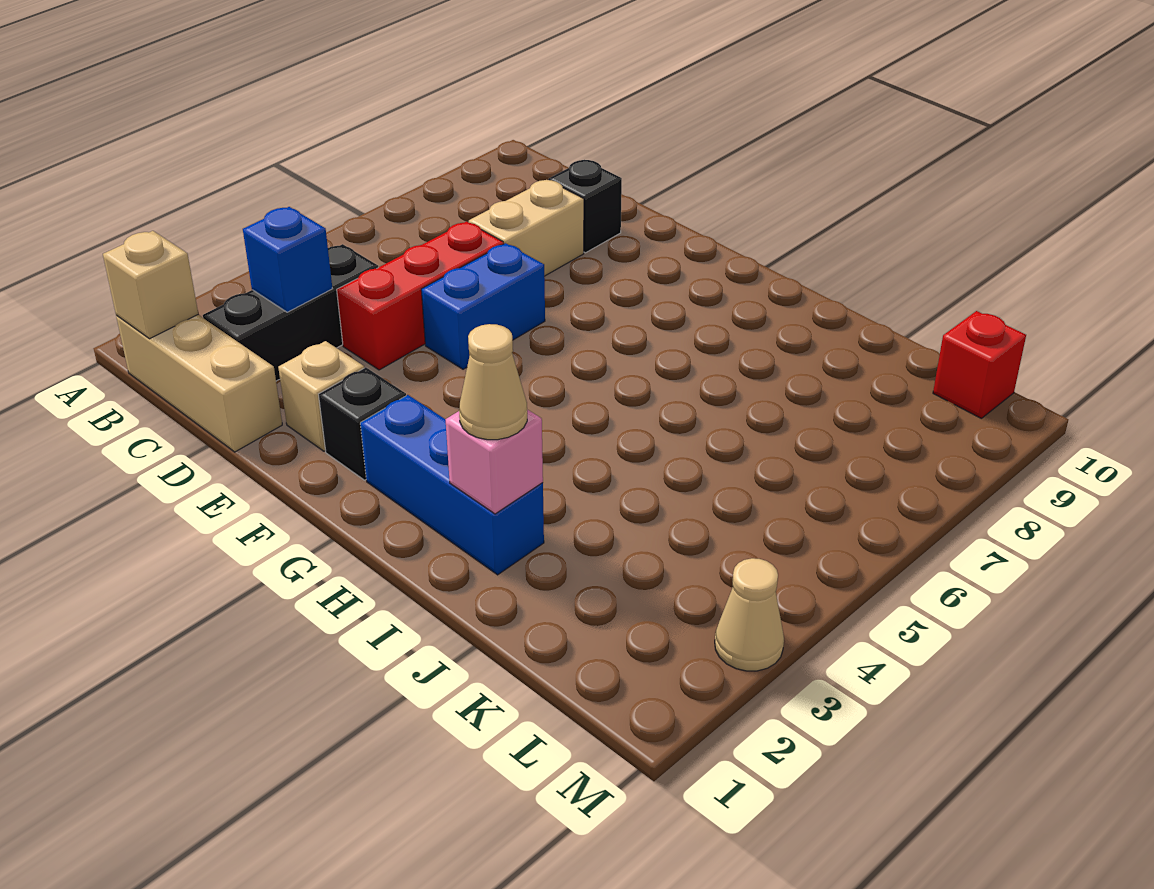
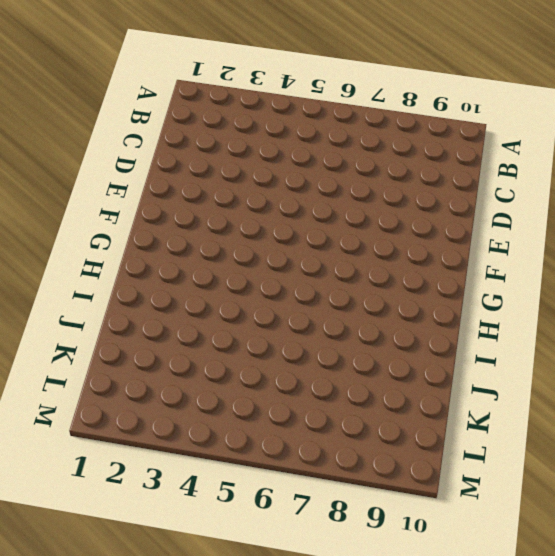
none -> tan brick B1:D1 level 1
none -> black brick C2:C4 level 1
none -> red brick D4:D6 level 1

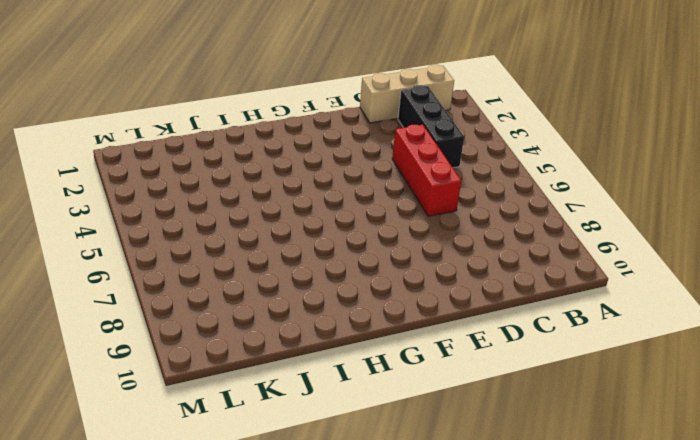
none -> tan brick D7:D8 level 1
none -> black brick D9 level 1
none -> tan brick E2 level 1

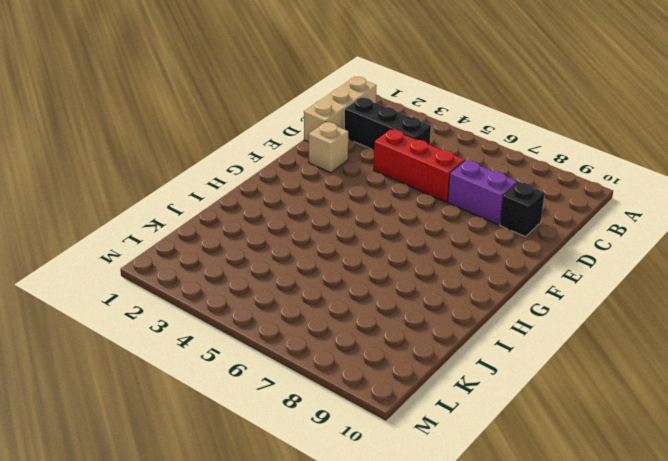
purple brick D7:D8 level 1 -> tan brick D7:D8 level 1
none -> blue brick E5:E6 level 1
none -> black brick F2 level 1
none -> blue brick G2:I2 level 1

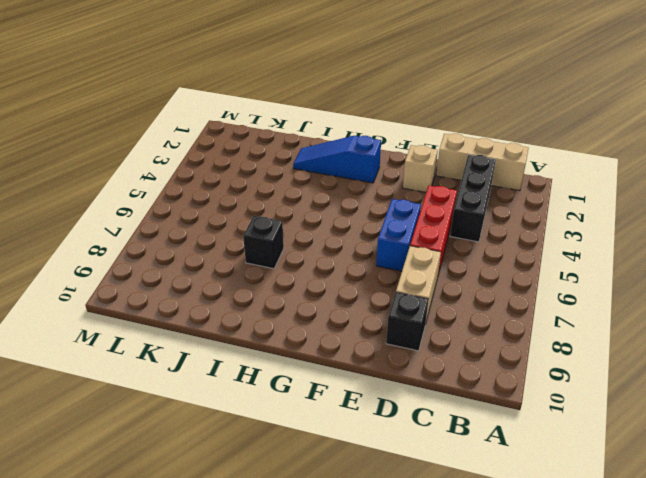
blue slope G2:I2 level 1 top G -> blue brick G2:I2 level 1
black brick I7 level 1 -> black brick F2 level 1
none -> red brick L10 level 1
none -> tan cone M3 level 1
none -> tan brick B1 level 2

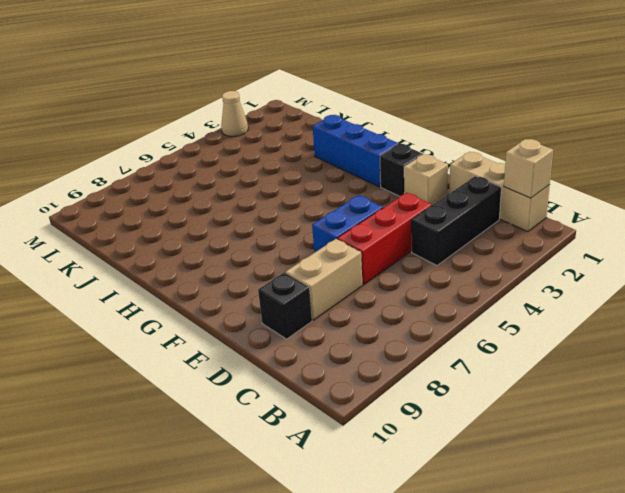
none -> red brick L10 level 1
none -> blue brick C3 level 2
none -> pink brick I2 level 2

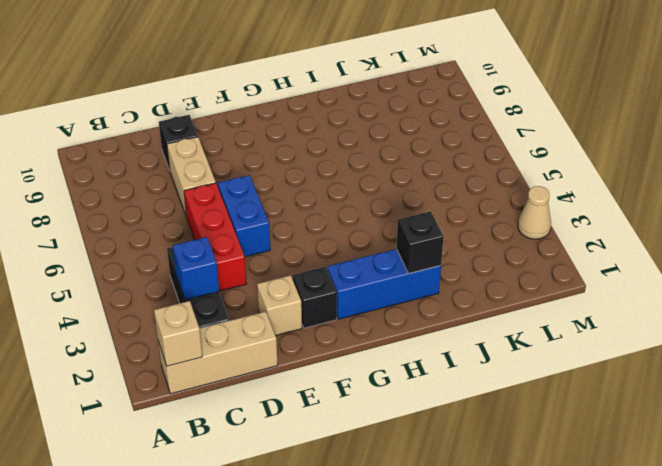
black brick I2 level 2 -> pink brick I2 level 2
none -> red brick L10 level 1
none -> tan cone I2 level 3

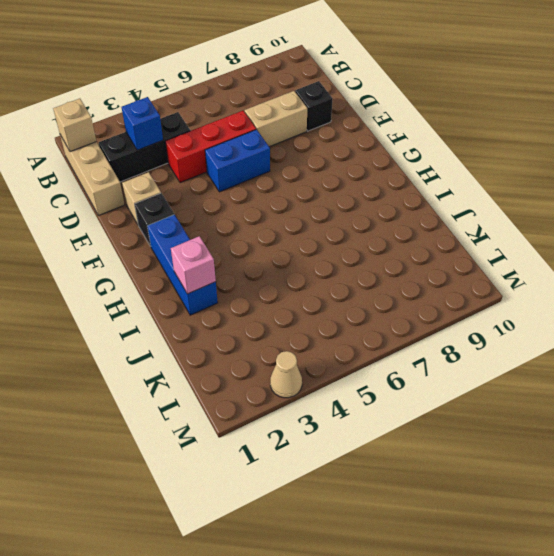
none -> red brick L10 level 1
none -> tan cone I2 level 3

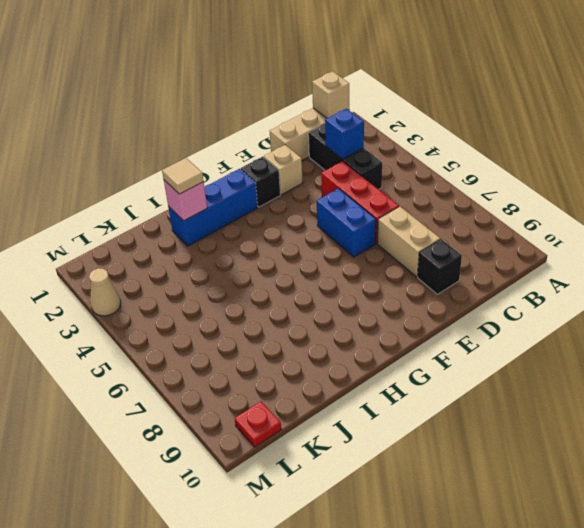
tan tile I2 level 3 -> tan cone I2 level 3
red plate L10 level 1 -> red brick L10 level 1

